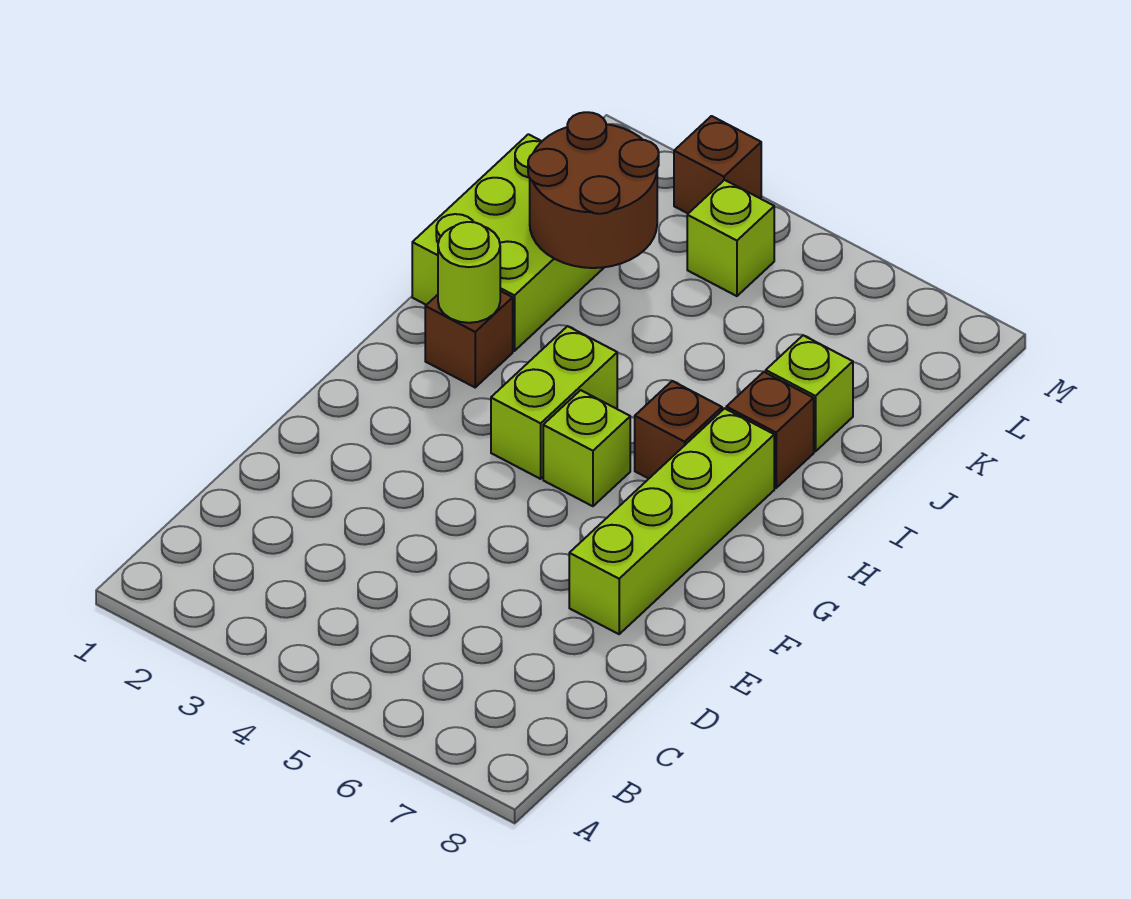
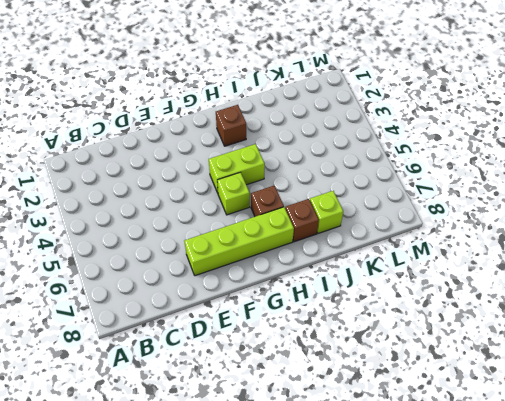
none -> lime brick I1:K2 level 1
none -> lime brick L4 level 1
none -> brown brick M3 level 1

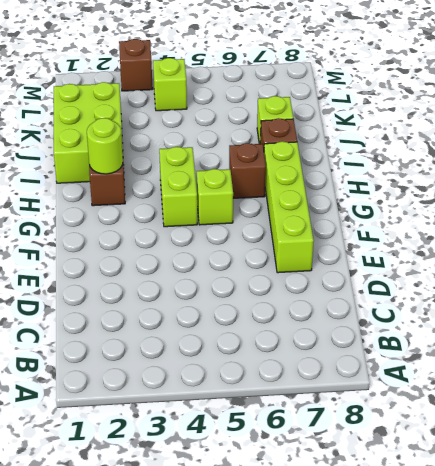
none -> brown round brick J2:K3 level 2

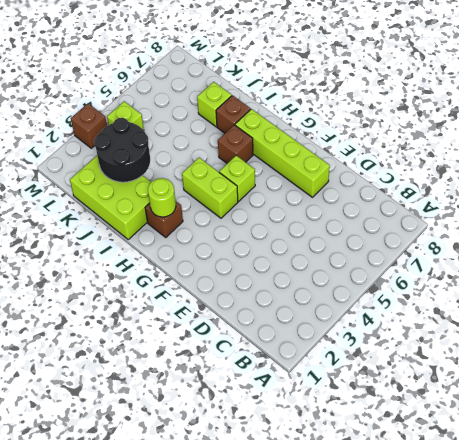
black round brick J2:K3 level 2 -> brown round brick J2:K3 level 2

